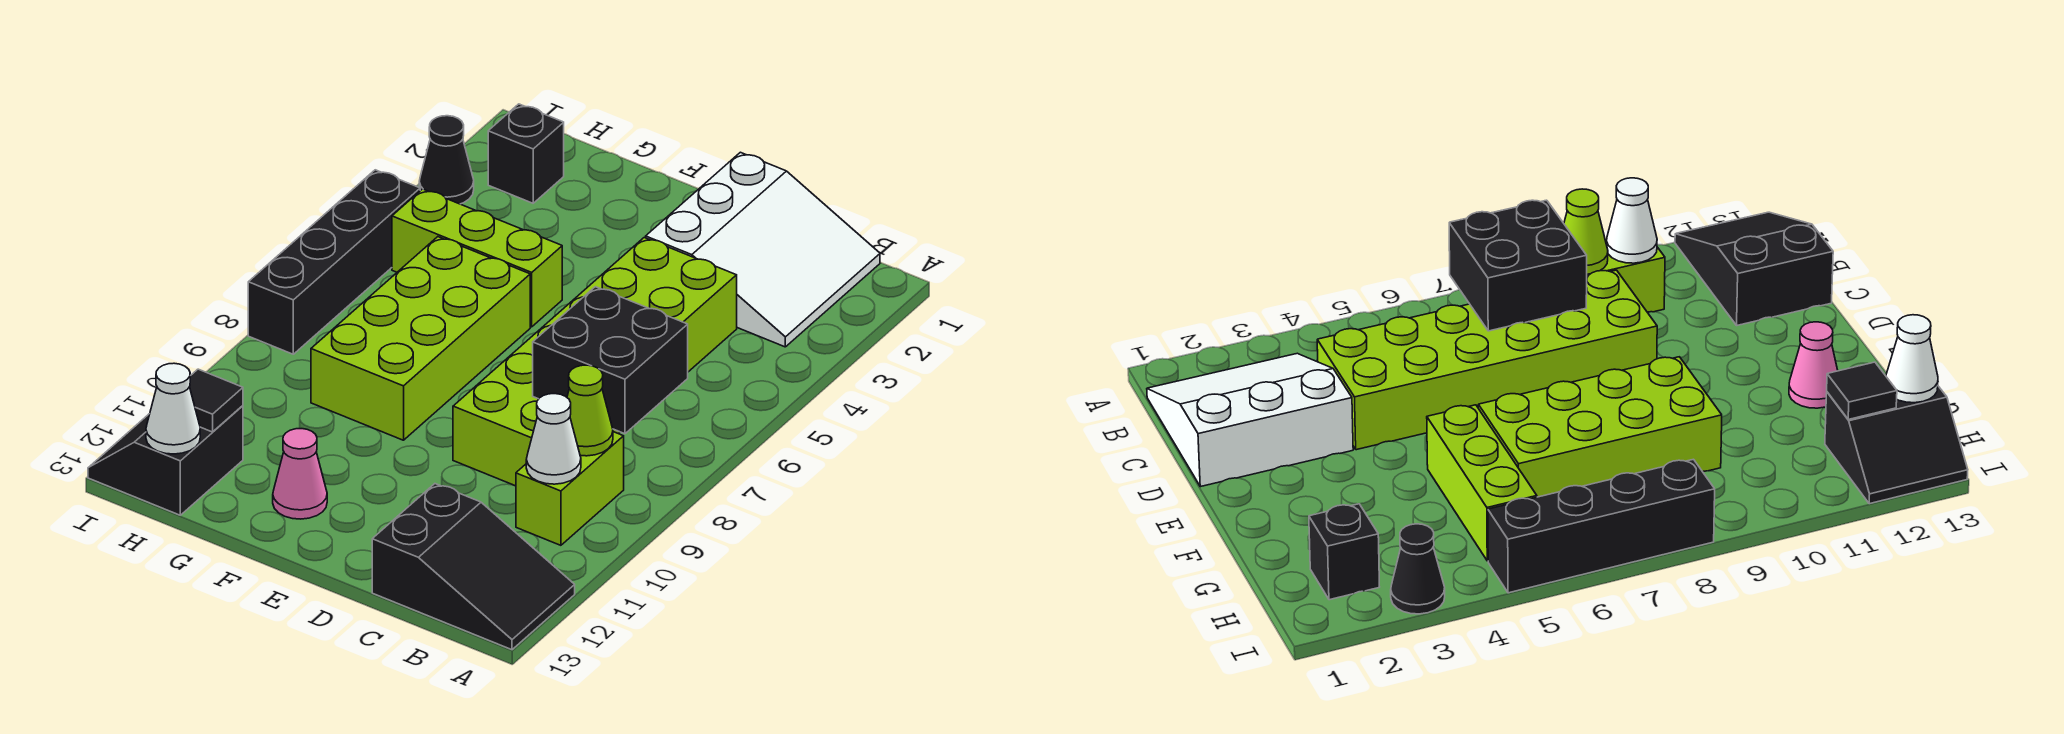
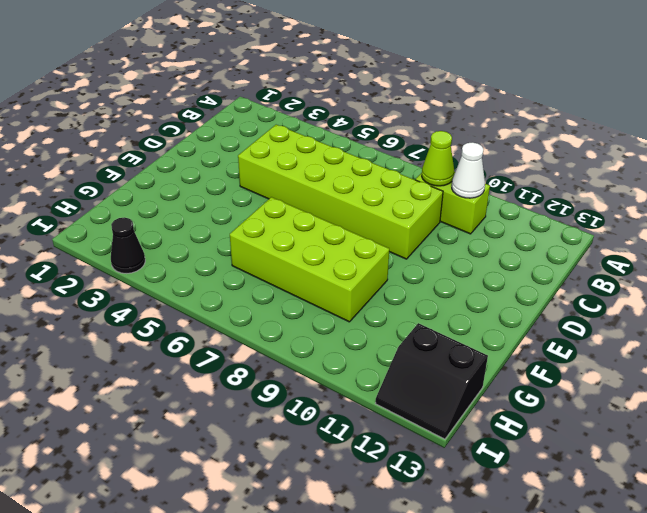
none -> black slope A12:C13 level 1 top C
none -> white slope B1:D3 level 1 top D
none -> lime brick F5:H5 level 1

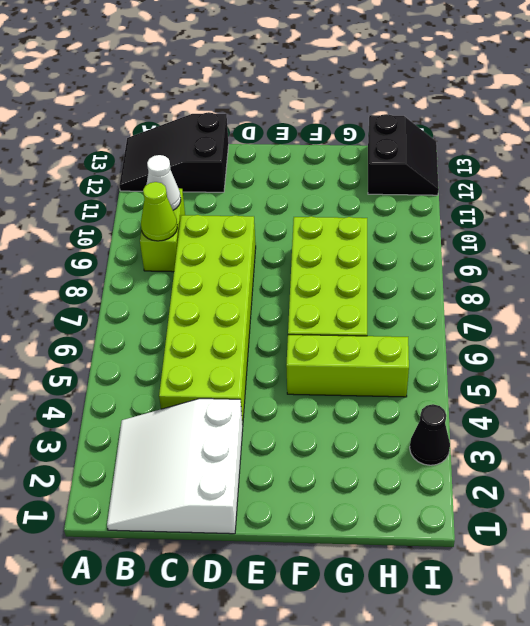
none -> pink cone F12 level 1
none -> black brick H2 level 1
none -> black brick I5:I8 level 1

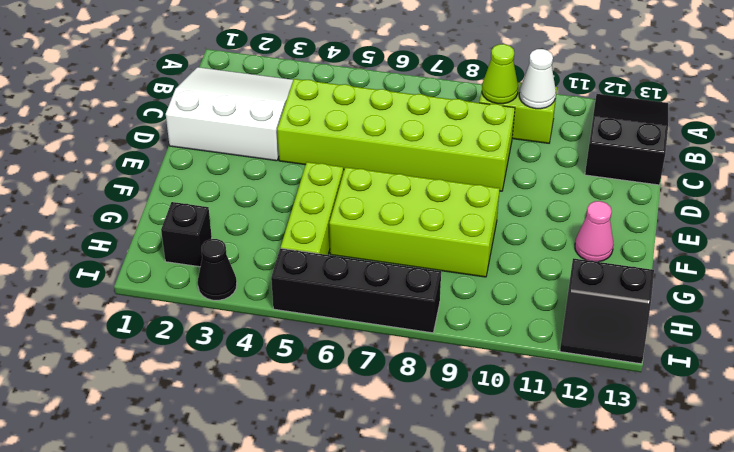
none -> black brick B7:C8 level 2
none -> black tile H12 level 2
none -> white cone H13 level 2

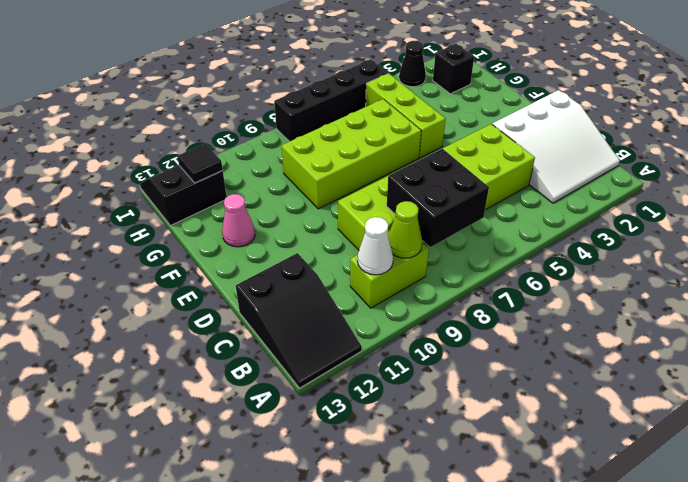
none -> white cone H13 level 2

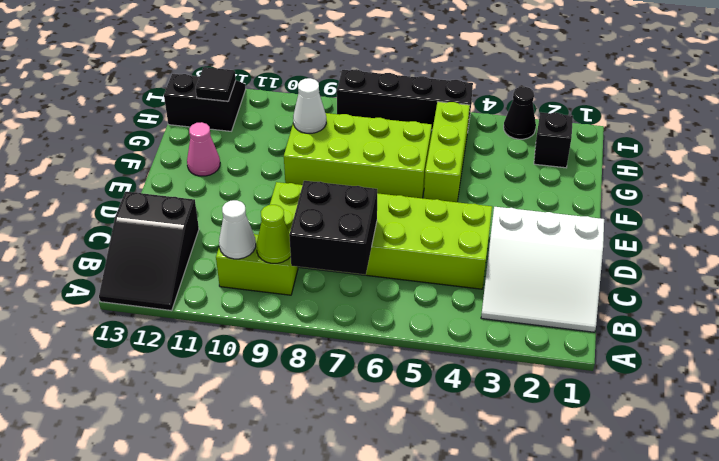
white cone G9 level 2 -> white cone H13 level 2

